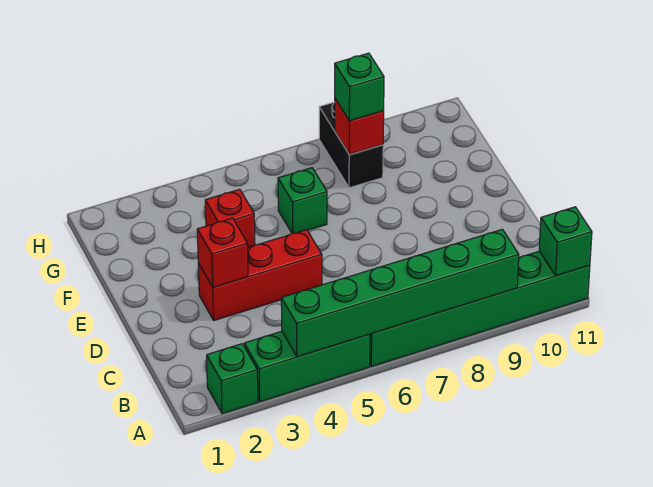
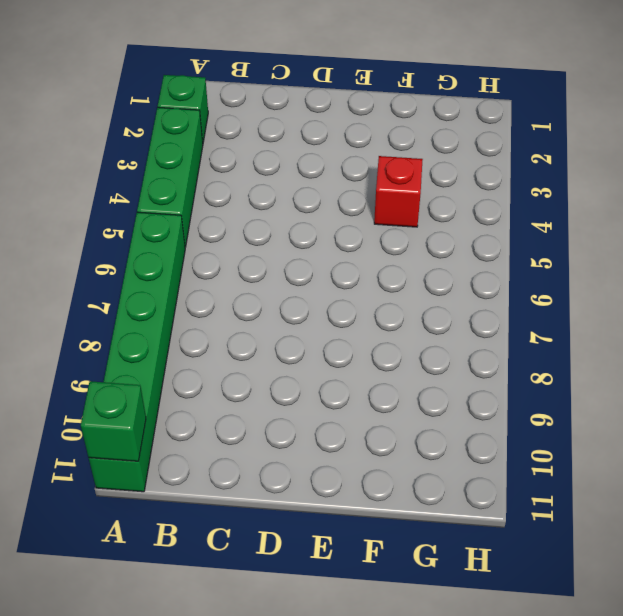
none -> red brick D3:D5 level 1
none -> green brick F6 level 1
none -> black brick G8:H8 level 1

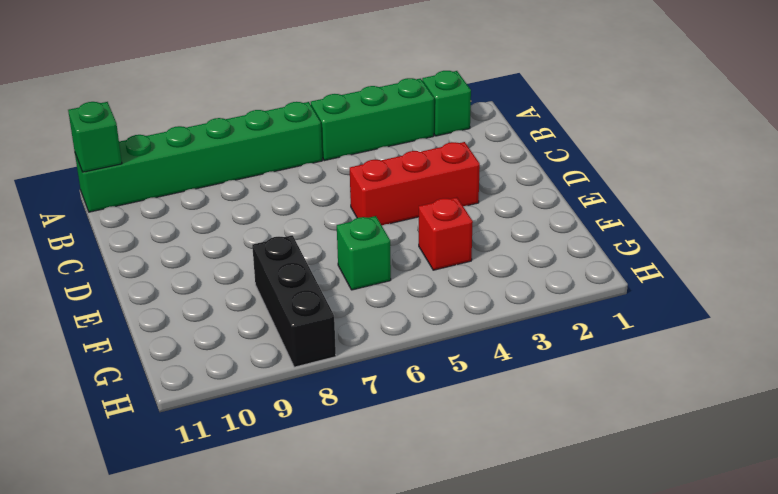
black brick F8:H8 level 1 -> black brick G8:H8 level 1
none -> green brick A4:A9 level 2
none -> red brick D3 level 2
none -> red brick G8 level 2

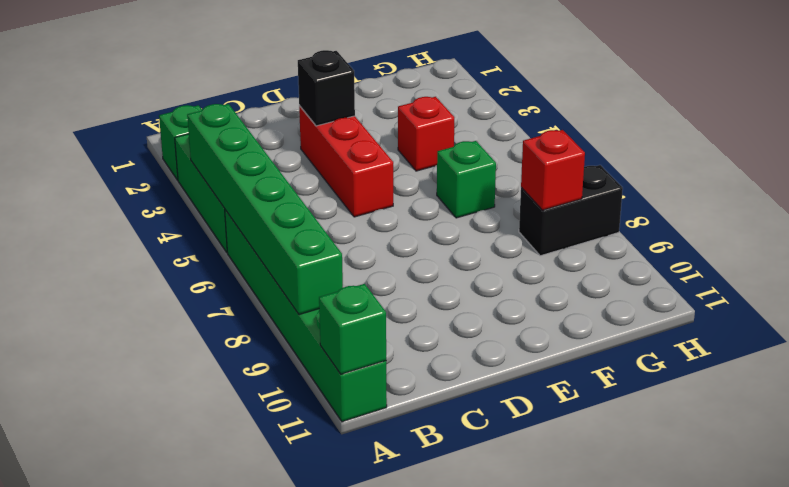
black brick D3 level 2 -> red brick D3 level 2
none -> green brick G8 level 3

